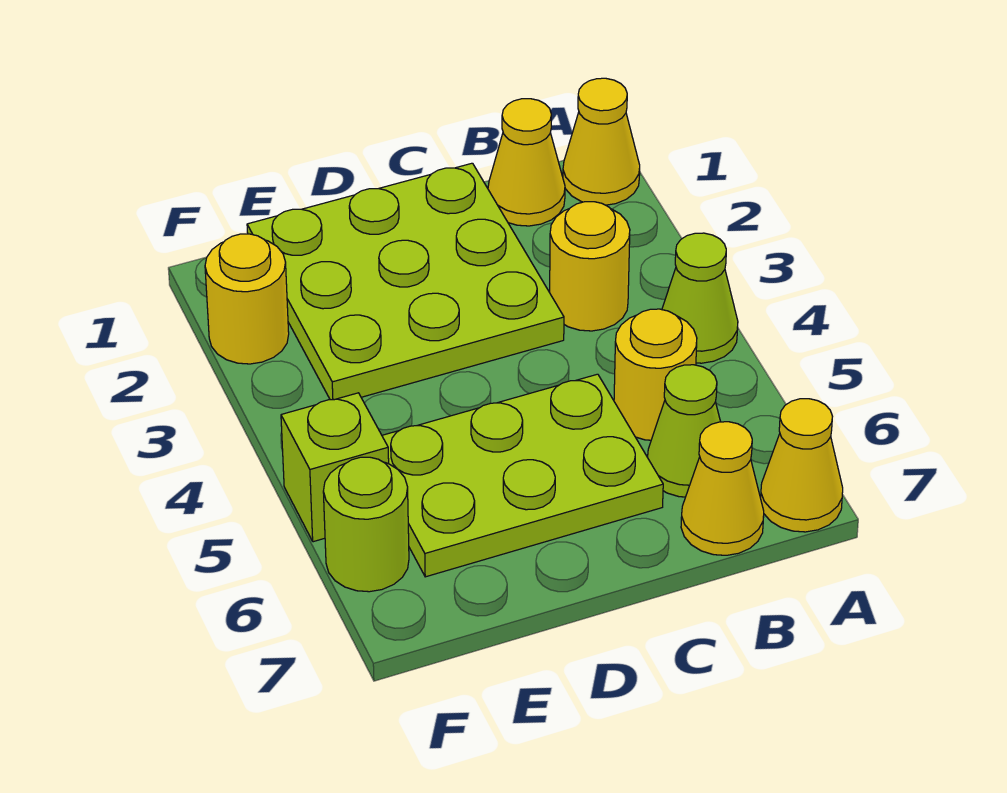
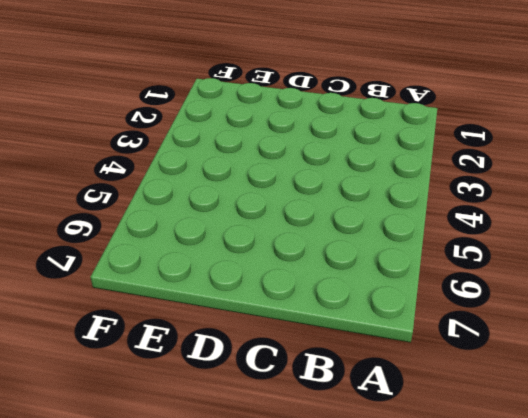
none -> yellow cone A1 level 1
none -> lime cone A4 level 1
none -> yellow cone A7 level 1

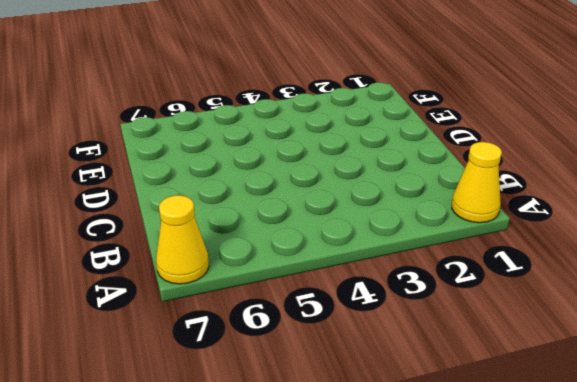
none -> lime cone A4 level 1
none -> yellow cone B1 level 1
none -> yellow round brick B3 level 1

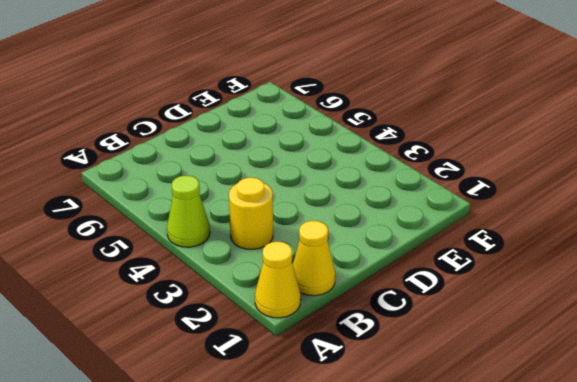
none -> yellow cone A7 level 1
none -> yellow round brick B5 level 1
none -> lime cone B6 level 1

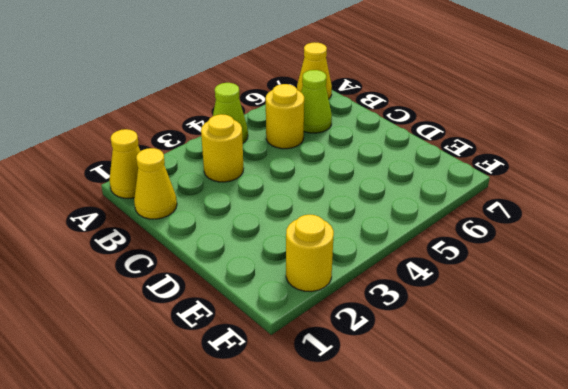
none -> yellow cone B7 level 1
none -> lime plate C1:E3 level 1
none -> lime plate C5:E6 level 1

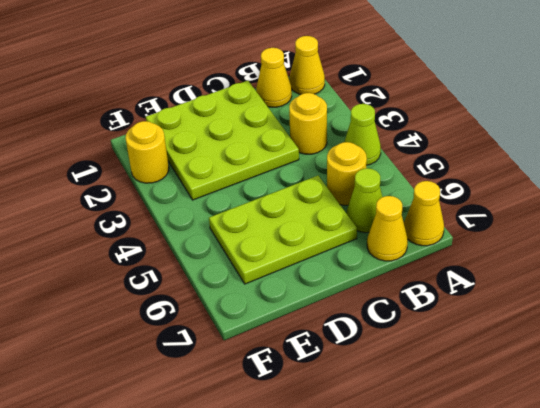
none -> lime brick F5 level 1
none -> lime round brick F6 level 1

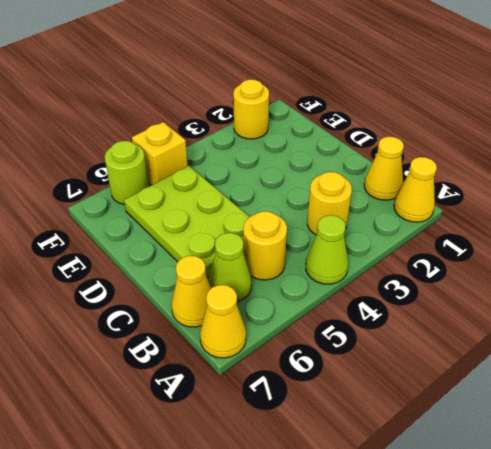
yellow brick F5 level 1 -> lime brick F5 level 1
none -> lime plate C1:E3 level 1

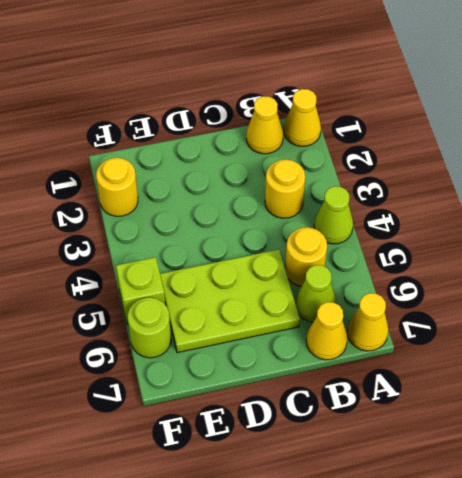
none -> lime plate C1:E3 level 1

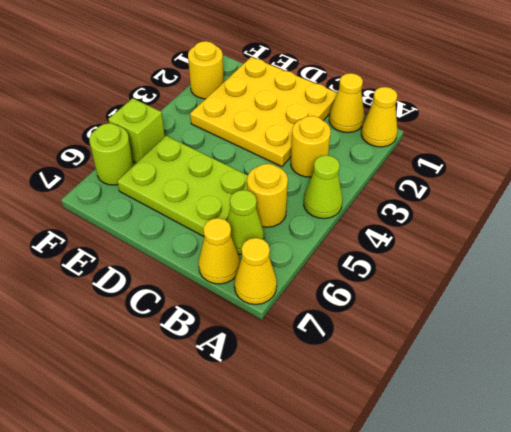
yellow plate C1:E3 level 1 -> lime plate C1:E3 level 1

